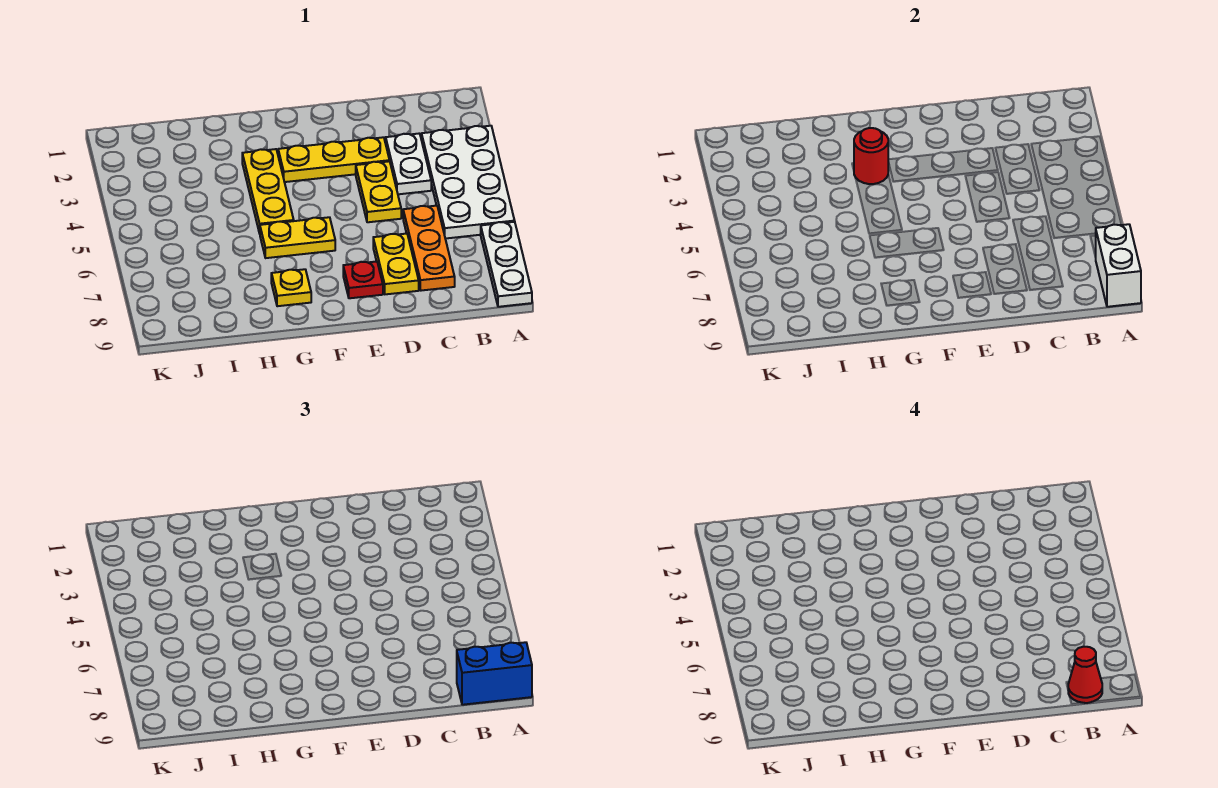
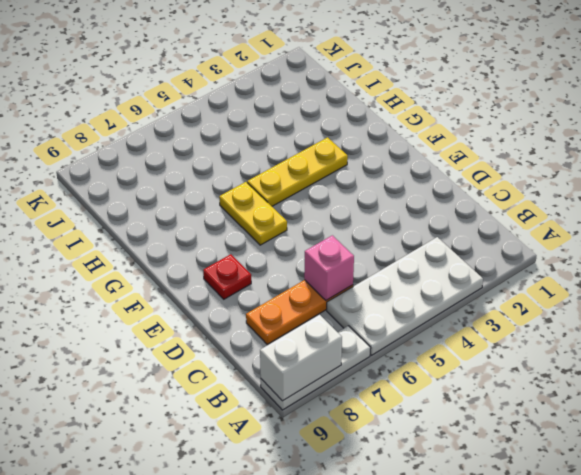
pink brick C6 level 2 -> none
none -> white plate C3:C4 level 1
none -> yellow plate D3:F3 level 1
none -> yellow plate D4:D5 level 1

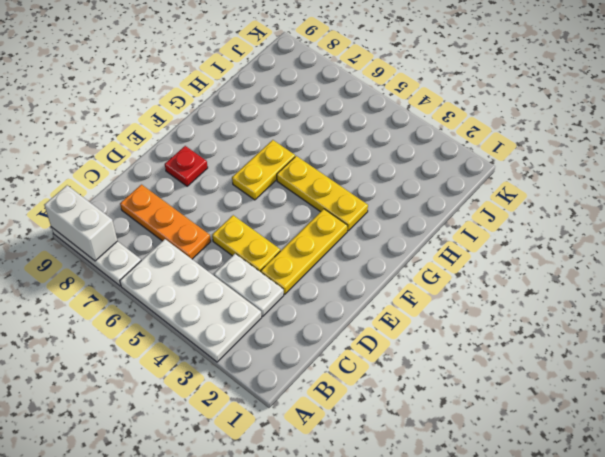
none -> yellow plate D7:D8 level 1
none -> yellow plate G8 level 1
none -> red round brick G3 level 2

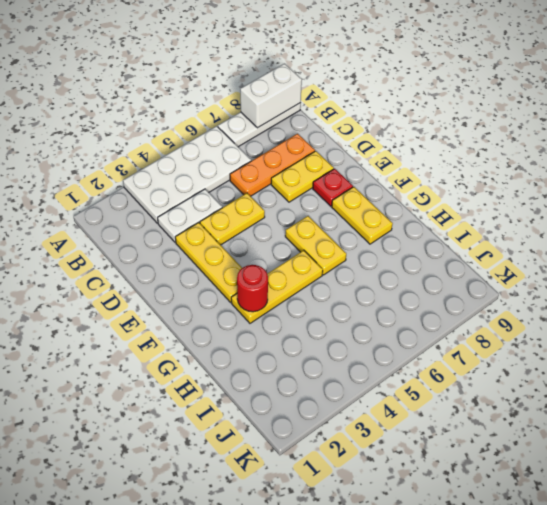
yellow plate F8:G8 level 1 -> yellow plate G8 level 1
none -> blue brick A9:B9 level 3
none -> red cone B9 level 4

